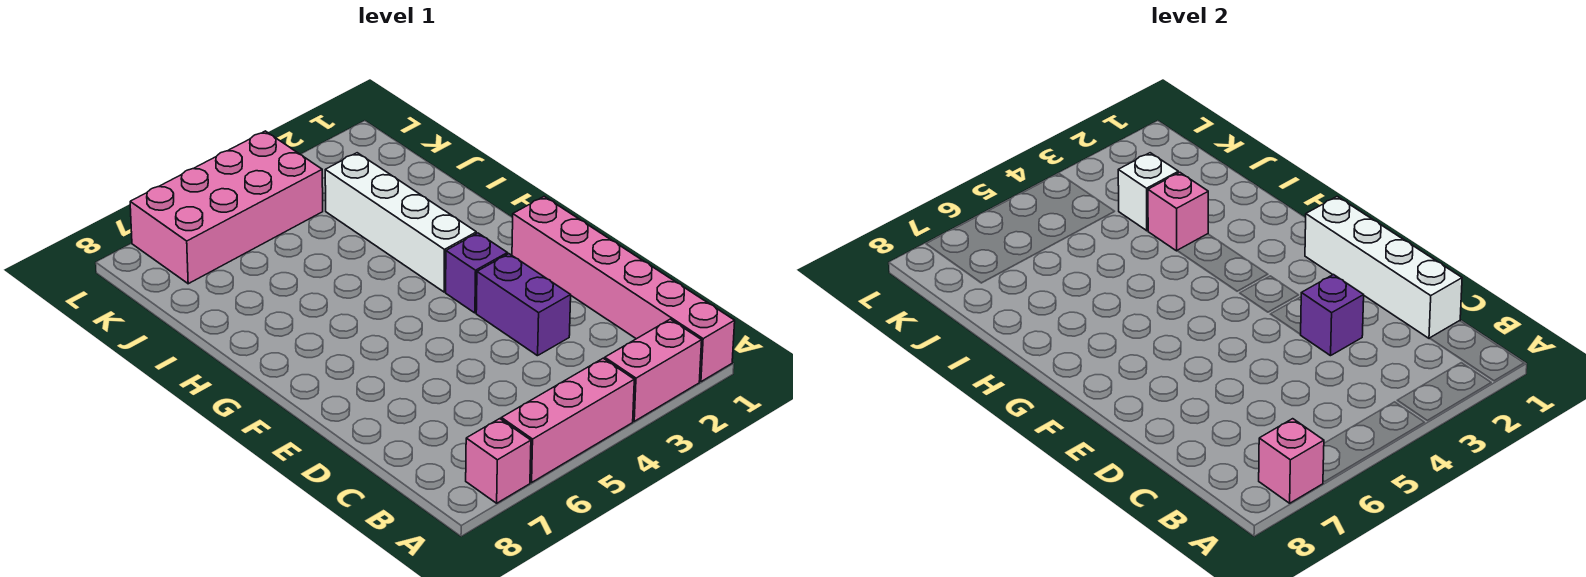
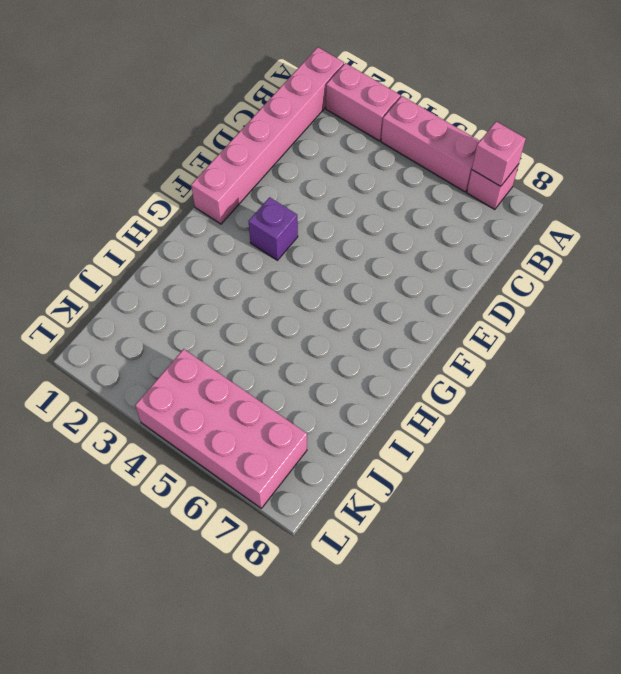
none -> purple brick D3:E3 level 1
none -> white brick G3:J3 level 1
none -> white brick C1:F1 level 2

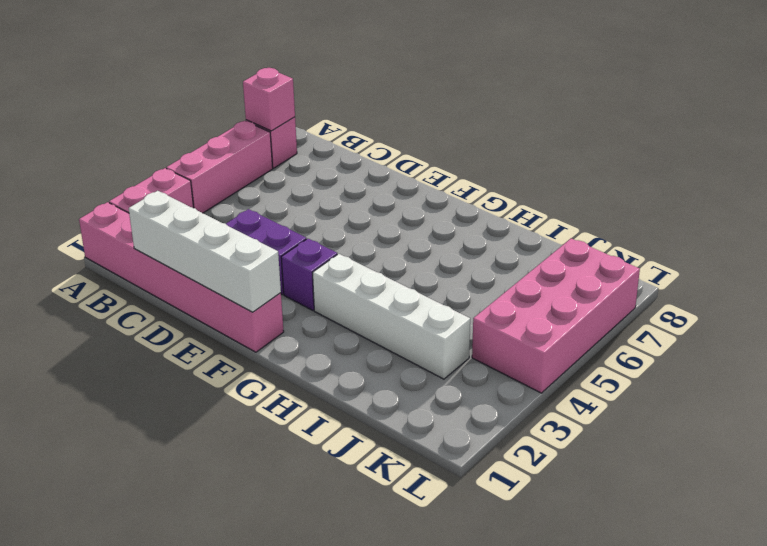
none -> purple brick D3 level 2
none -> pink brick I3 level 2
none -> white brick J3 level 2

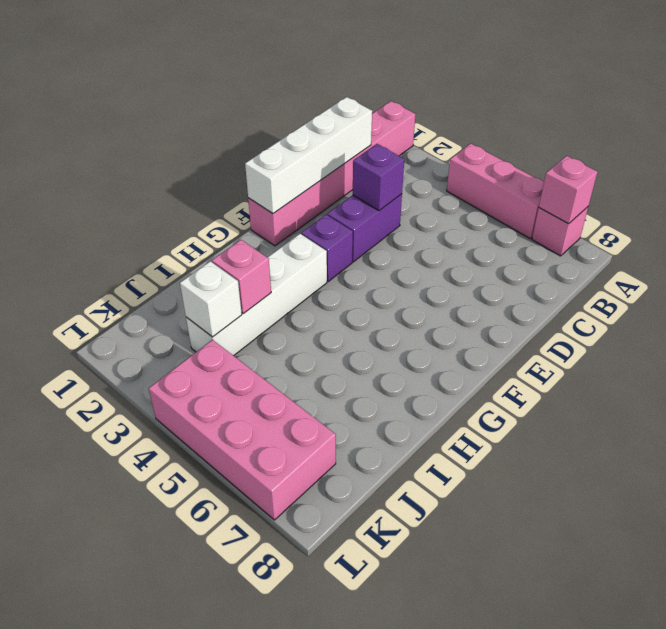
none -> pink brick A2:A3 level 1

